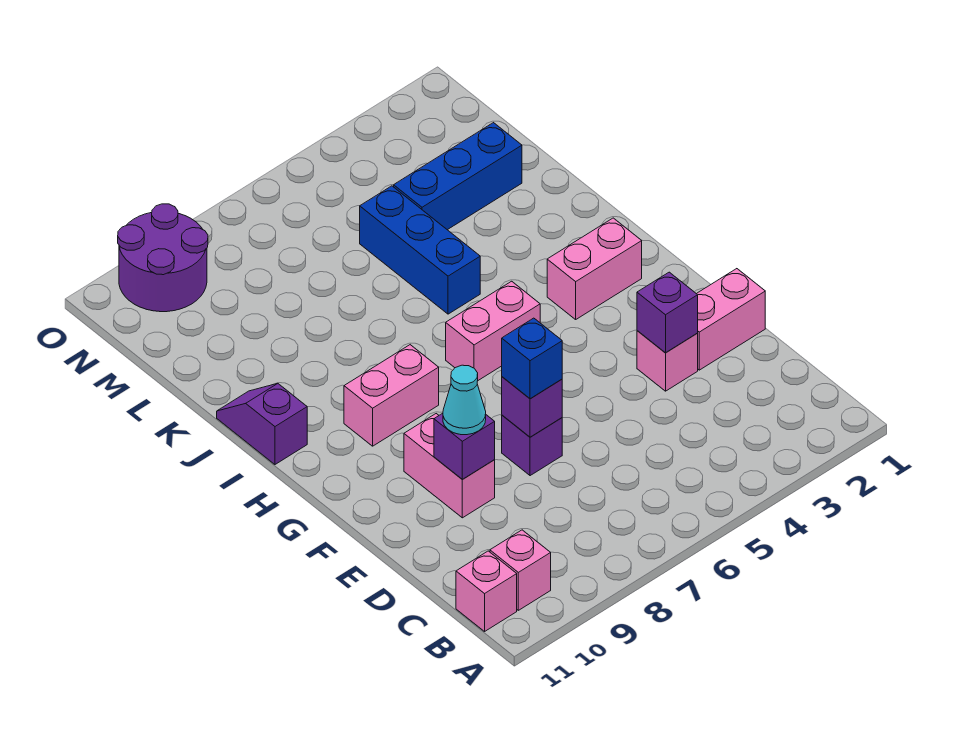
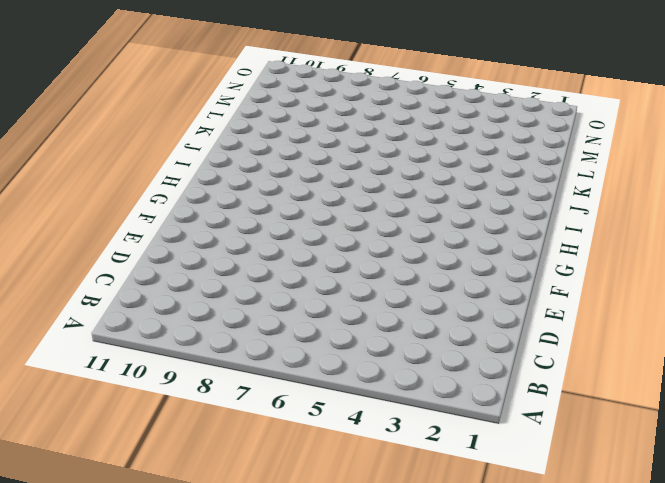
none -> pink brick B10 level 1
none -> pink brick B11 level 1
none -> pink brick E1:E2 level 1

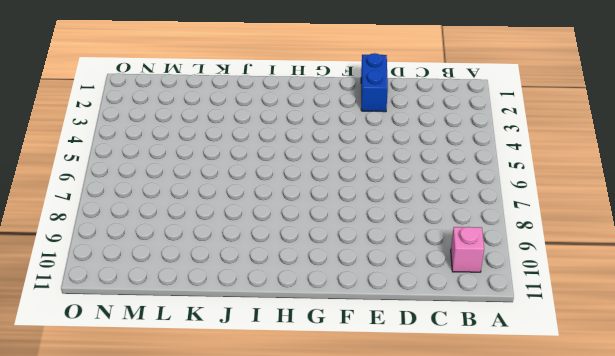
blue brick E1:E2 level 1 -> pink brick E1:E2 level 1
none -> pink brick B11 level 1
none -> pink brick E3 level 1
none -> purple brick E7 level 1

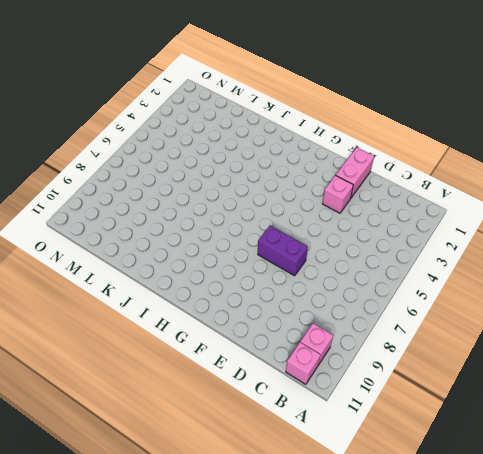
purple brick E7:F7 level 1 -> purple brick E7 level 1
none -> pink brick E9:F9 level 1
none -> pink brick H2:H3 level 1
none -> pink brick H5:H6 level 1

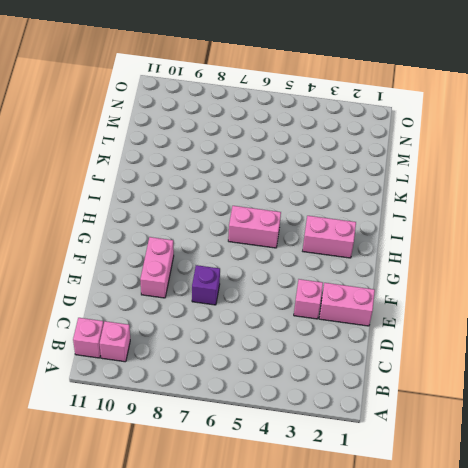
none -> pink brick H8:H9 level 1
none -> purple slope I11:J11 level 1 top I
none -> blue brick J5:L5 level 1

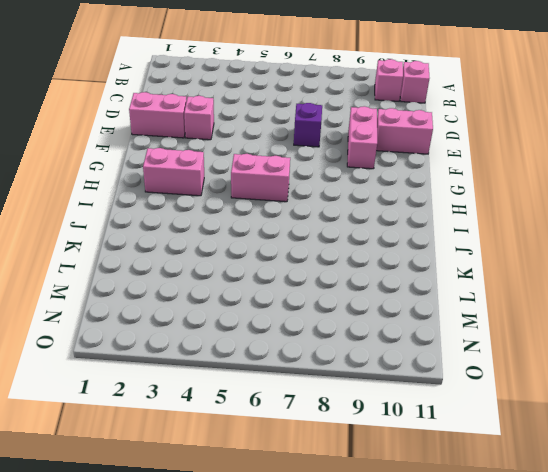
pink brick E10:E11 level 1 -> pink brick H8:H9 level 1
none -> purple slope I11:J11 level 1 top I
none -> blue brick J5:L5 level 1
none -> blue brick L2:L4 level 1

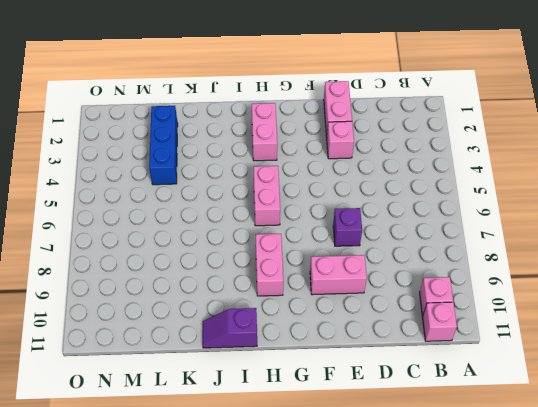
none -> blue brick J5:L5 level 1
none -> purple round brick N9:O10 level 1
none -> purple brick E3 level 2

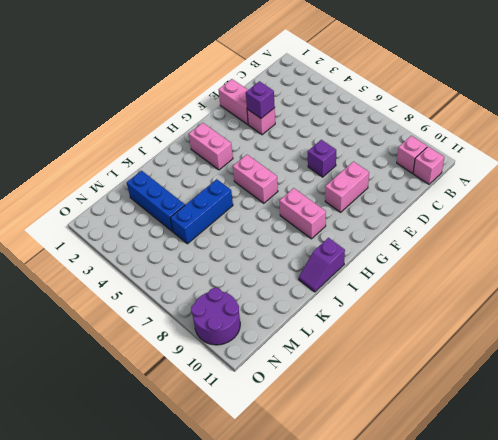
none -> purple brick E7 level 2
none -> purple brick E9 level 2
none -> blue brick E7 level 3

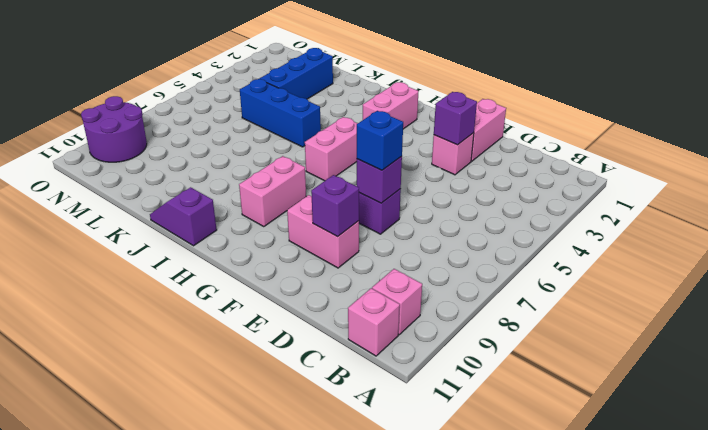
none -> cyan cone E9 level 3

